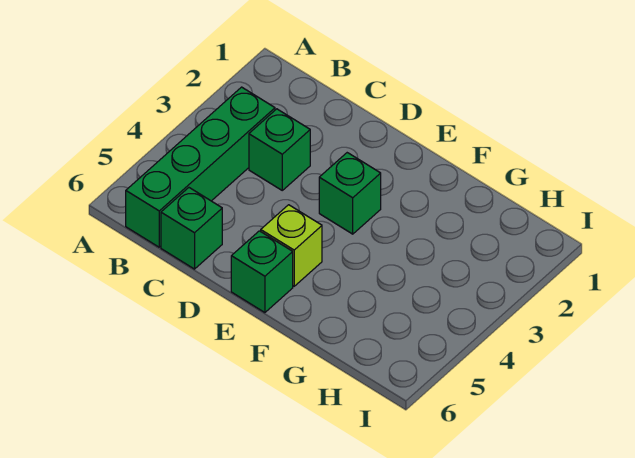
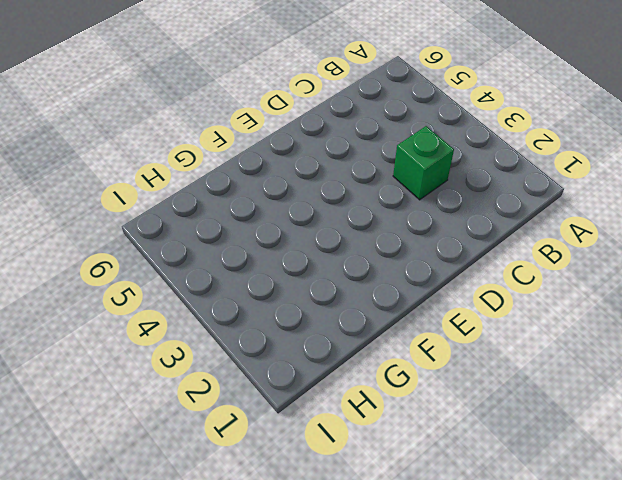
none -> green brick B3:B6 level 1
none -> green brick C6 level 1

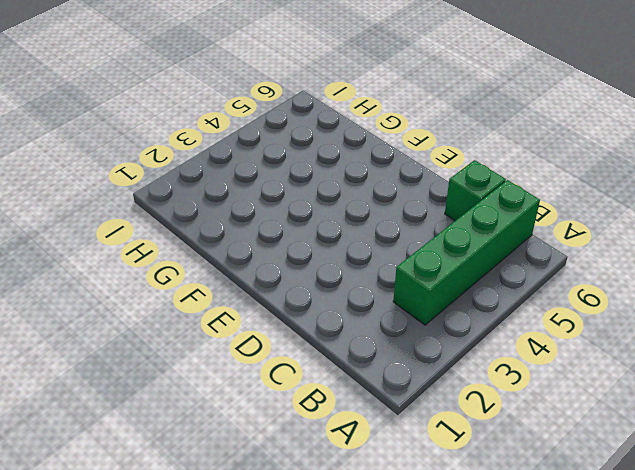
none -> green brick C3 level 1
none -> green brick E3 level 1

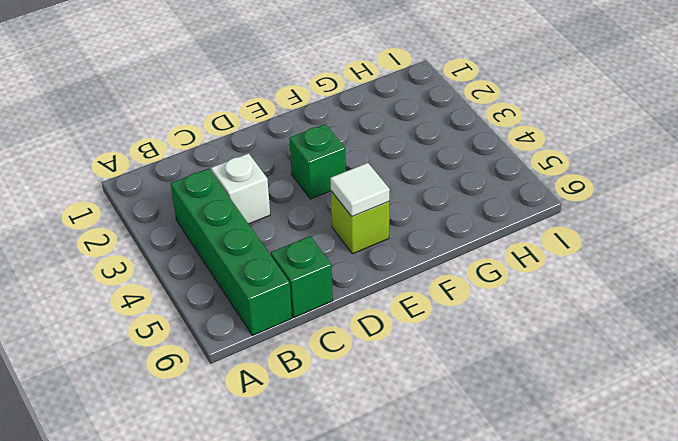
white brick C3 level 1 -> green brick C3 level 1
white tile E5 level 2 -> none
none -> green brick E6 level 1

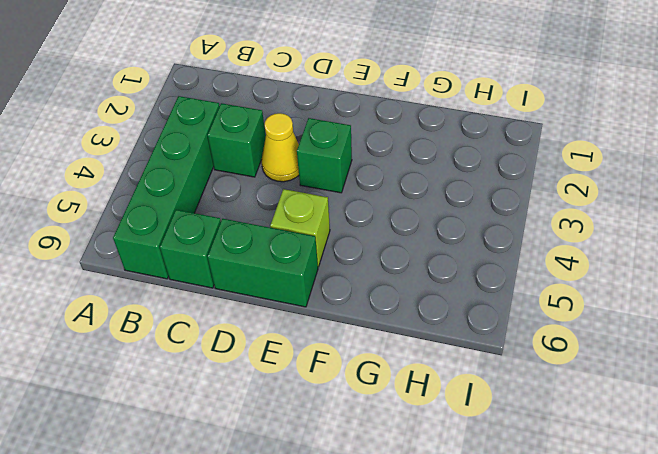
yellow cone D3 level 1 -> none
green brick D6:E6 level 1 -> green brick E6 level 1

